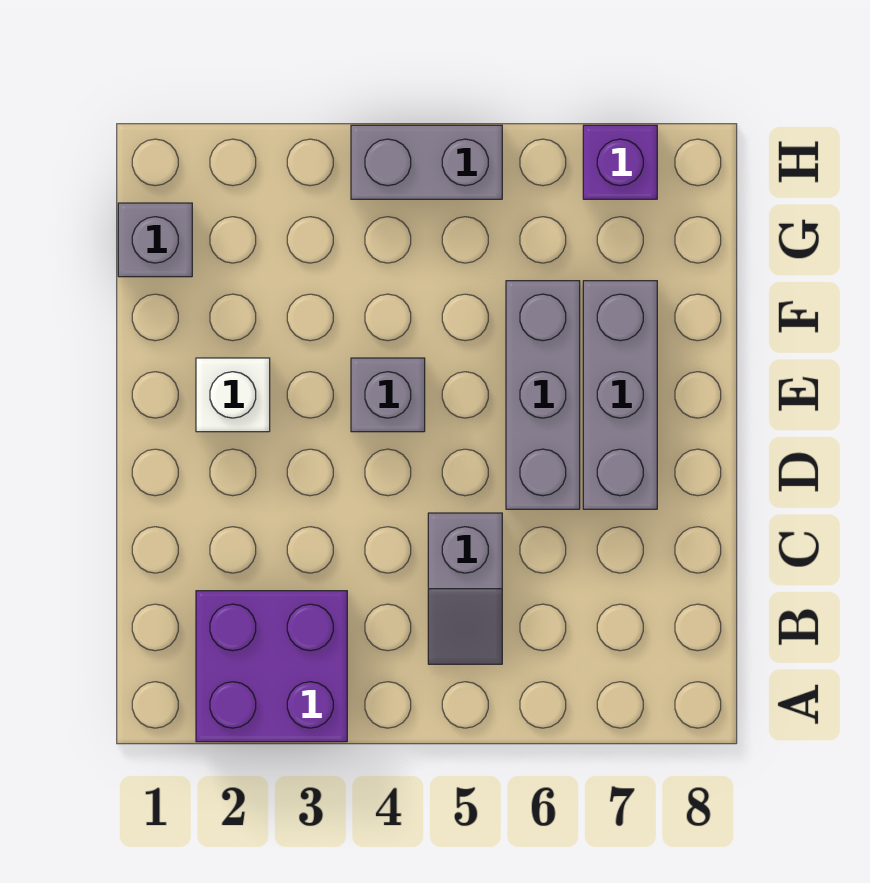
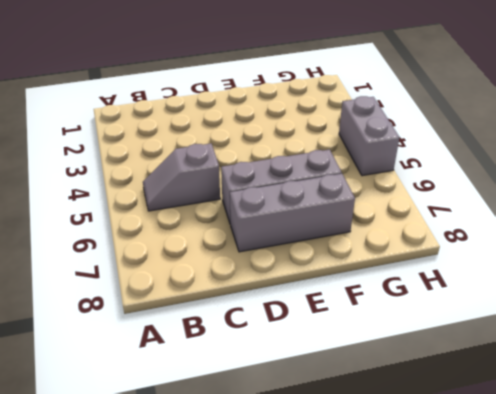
none -> purple brick A2:B3 level 1
none -> white brick E2 level 1

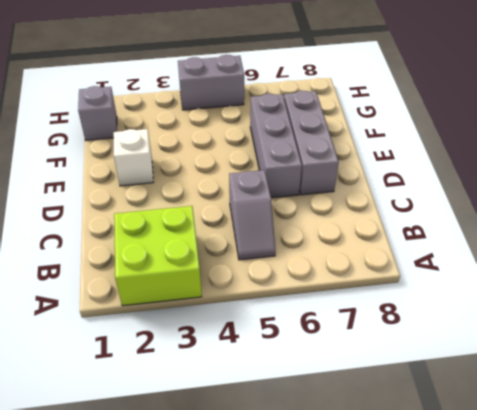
lime brick A2:B3 level 1 -> purple brick A2:B3 level 1
none -> grey brick E4 level 1
none -> purple brick H7 level 1

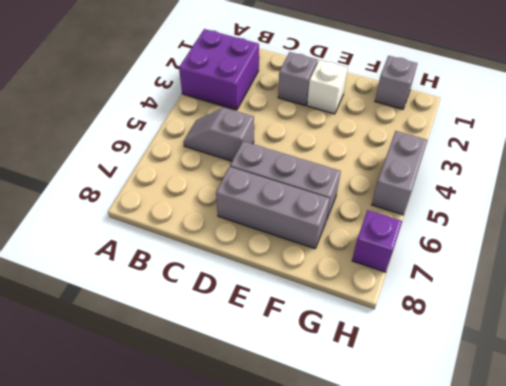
grey brick D2 level 1 -> grey brick E4 level 1

